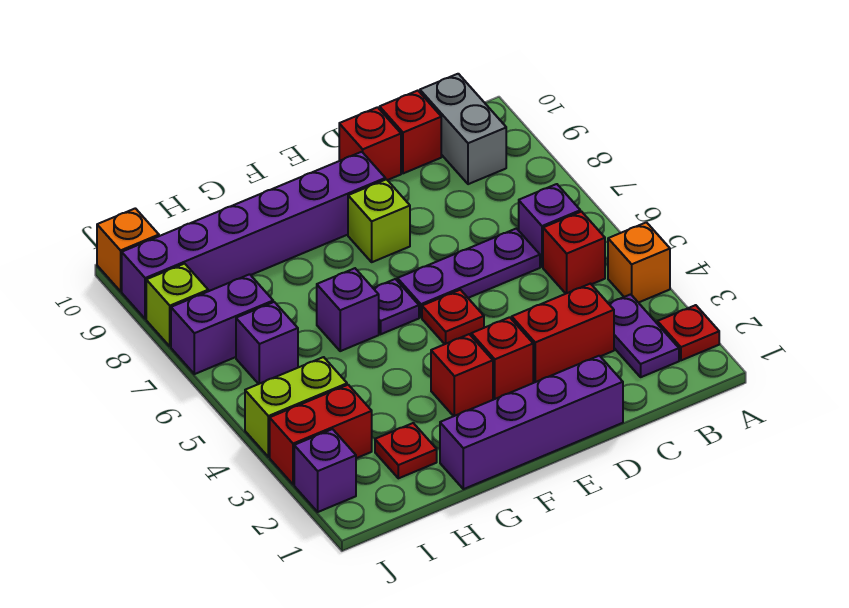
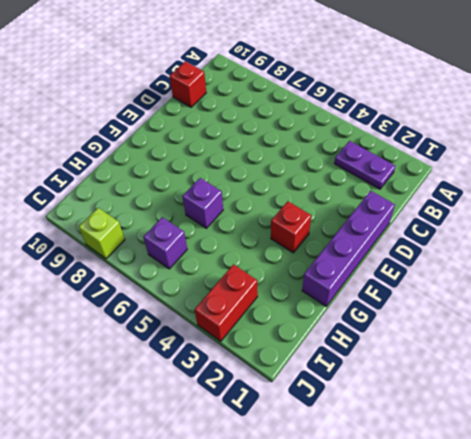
none -> red plate A2 level 1
none -> orange brick A4 level 1
none -> red brick B5 level 1

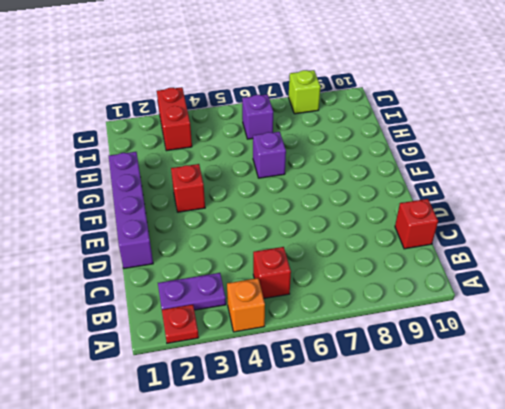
none -> purple brick B6 level 1
none -> grey brick B9:B10 level 1
none -> red brick C3:D3 level 1

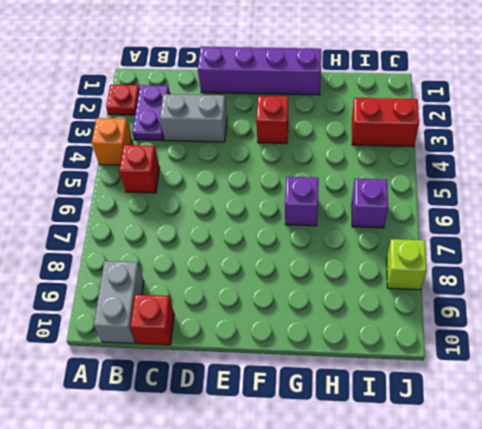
grey brick C3:D3 level 1 -> red brick C3:D3 level 1
none -> purple brick B6 level 1
none -> purple plate C6:E6 level 1
none -> red brick D10 level 1

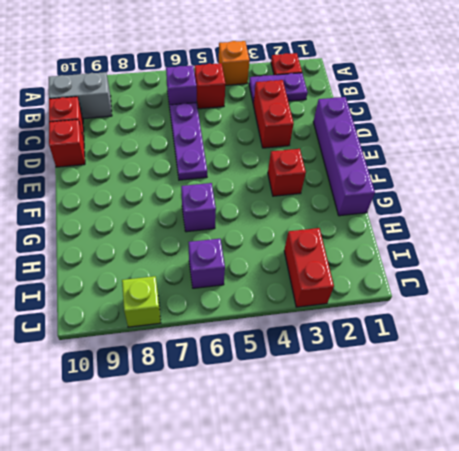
none -> red brick E3 level 1
none -> red plate E5 level 1
none -> lime brick E8 level 1

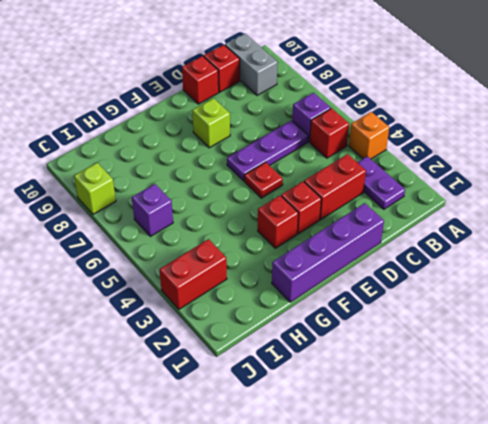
none -> red plate A2 level 1
none -> purple brick E9:J9 level 1
none -> purple plate F6 level 1

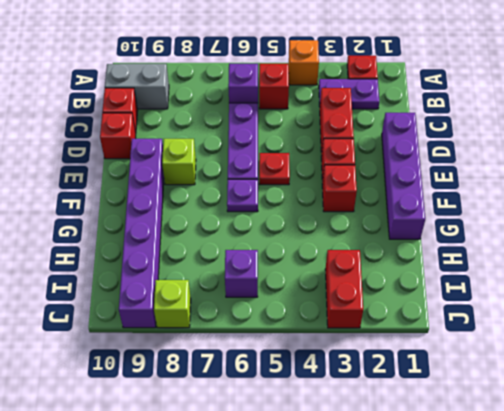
none -> purple brick G6 level 1
none -> red plate H2 level 1
none -> lime brick I4:J4 level 1

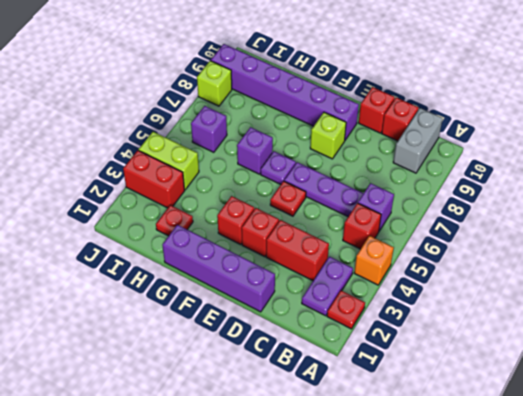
none -> purple brick I7:J7 level 1
none -> purple brick J2 level 1
none -> orange brick J10 level 1

